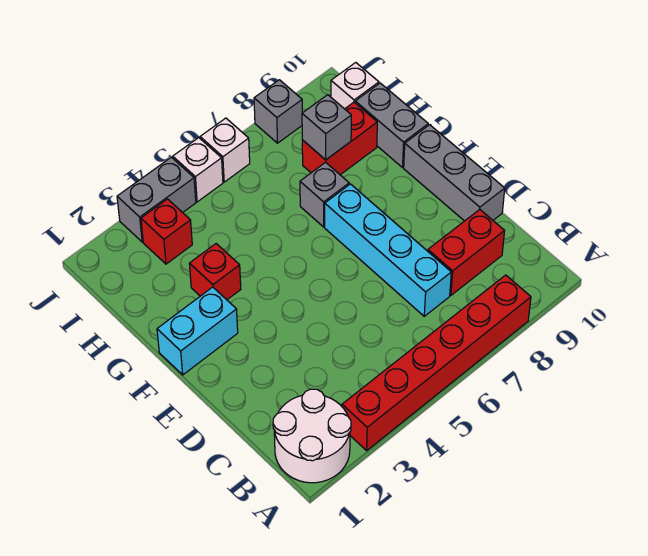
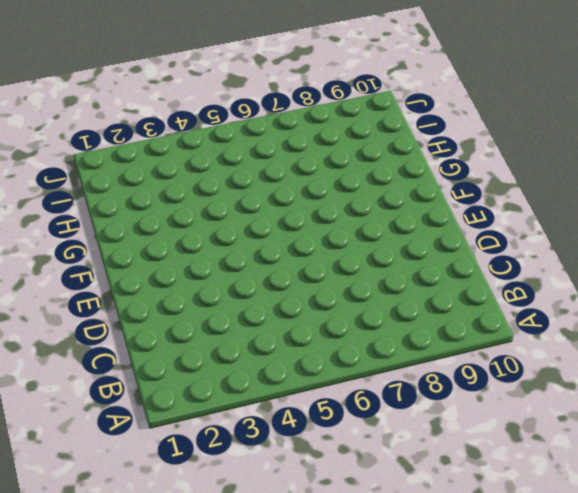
none -> white round brick A1:B2 level 1
none -> red brick A3:A8 level 1
none -> cyan brick C7:F7 level 1

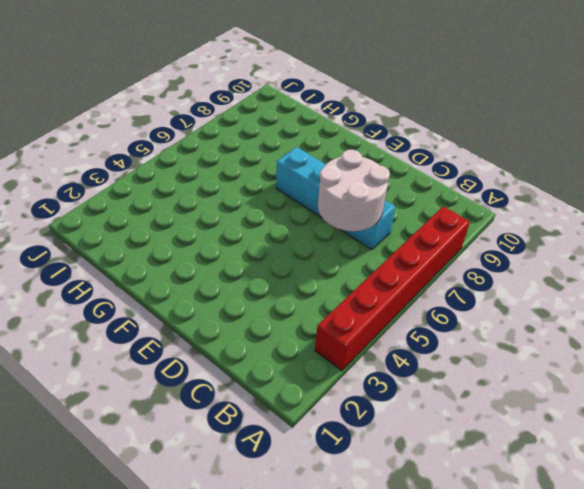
white round brick C6:D7 level 2 -> white round brick A1:B2 level 1
none -> red brick C8:C9 level 1
none -> grey brick D10:F10 level 1
none -> cyan brick F1:F2 level 1

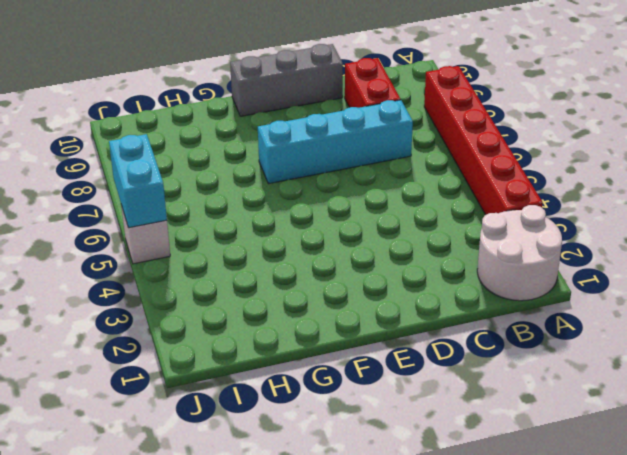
cyan brick J5:J6 level 2 -> cyan brick F1:F2 level 1
none -> red brick G3 level 1
none -> grey brick G7 level 1
none -> grey brick G10:H10 level 1

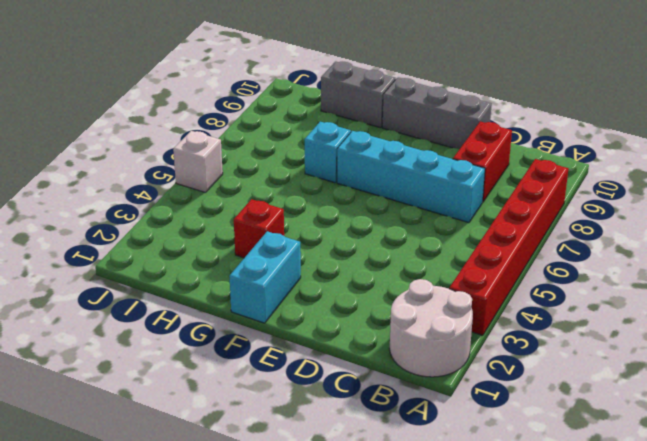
cyan brick G7 level 1 -> grey brick G7 level 1
none -> red brick H8:H9 level 1
none -> red brick I3 level 1
none -> white brick I10 level 1

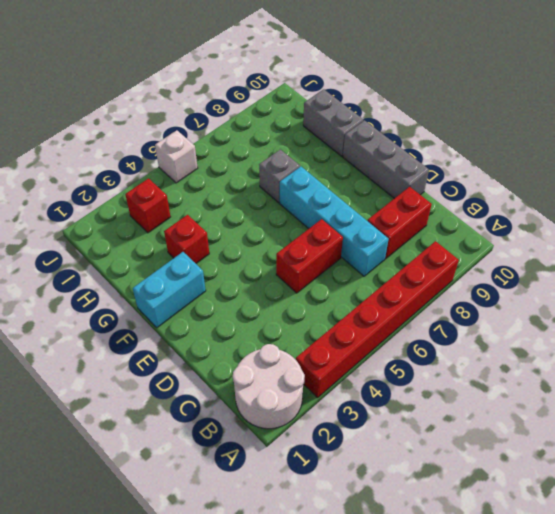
red brick D5:D6 level 1 -> red brick H8:H9 level 1
none -> white brick I10 level 1
none -> grey brick J3:J4 level 1
none -> white brick J6 level 1

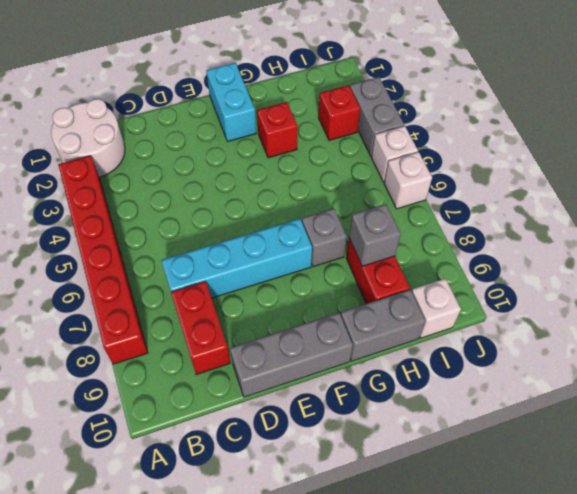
none -> grey brick J8 level 1

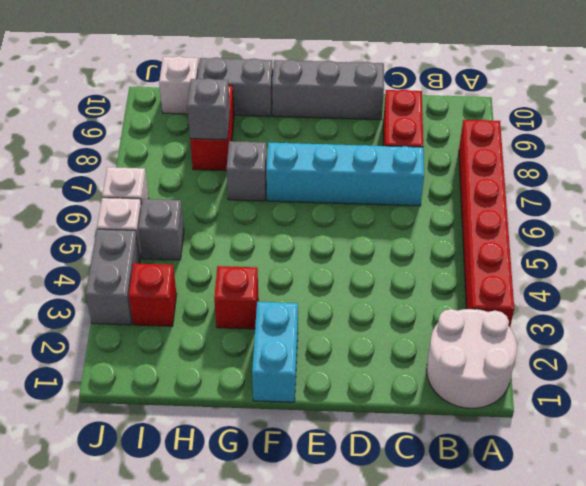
grey brick I5 level 1 -> grey brick J8 level 1

